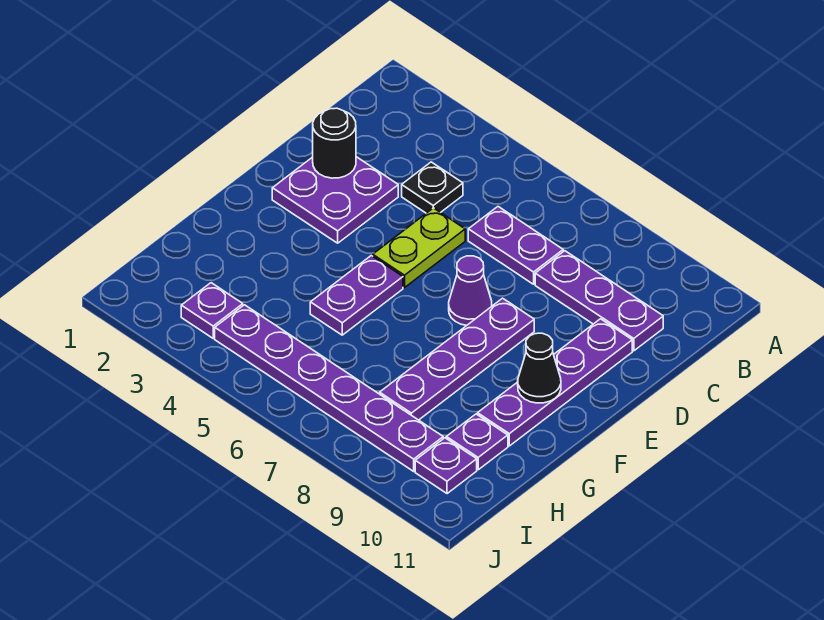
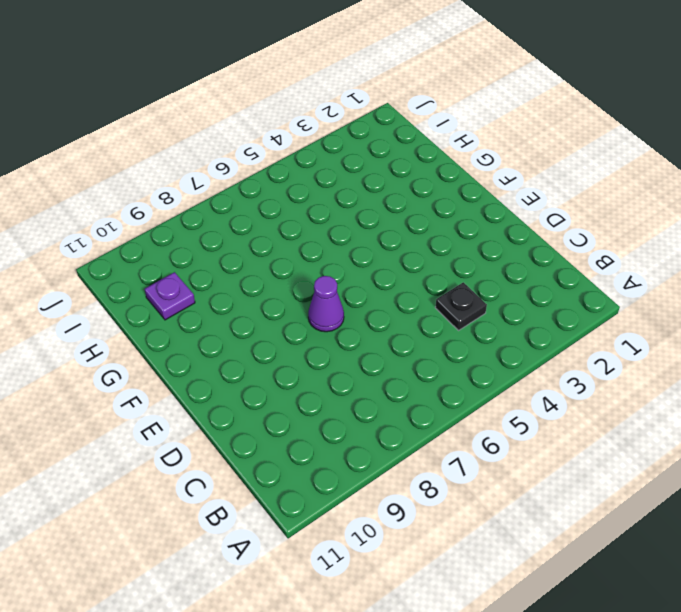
none -> purple plate C6:C7 level 1
none -> purple plate C8:C10 level 1
none -> purple plate D2:E3 level 1

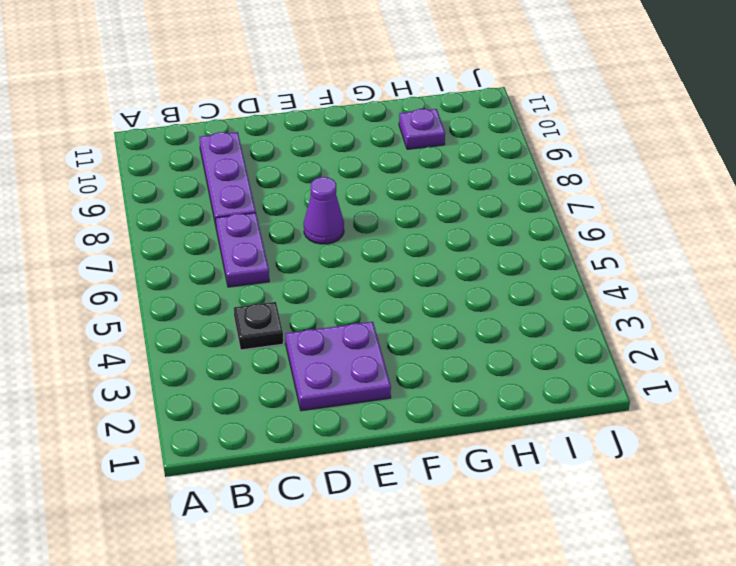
none -> lime plate D5:E5 level 1
none -> purple plate D10:G10 level 1
none -> purple plate E8:H8 level 1

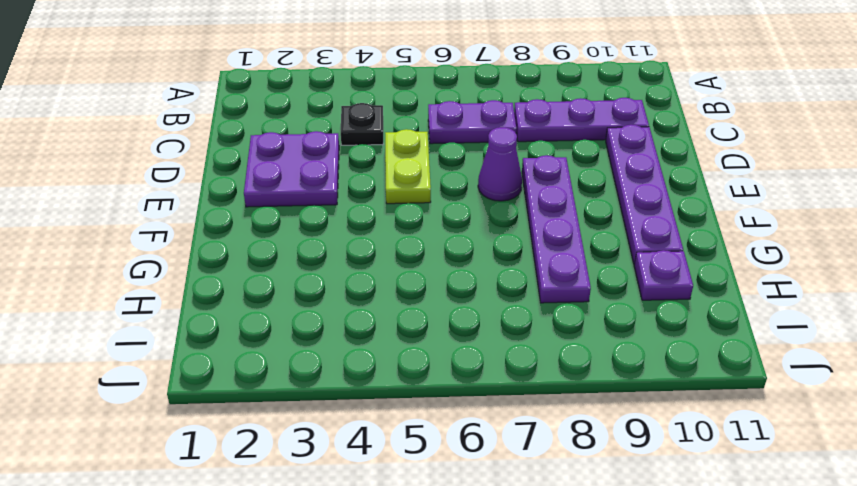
none -> purple plate F5:G5 level 1
none -> purple plate I3 level 1
none -> purple plate I4:I9 level 1

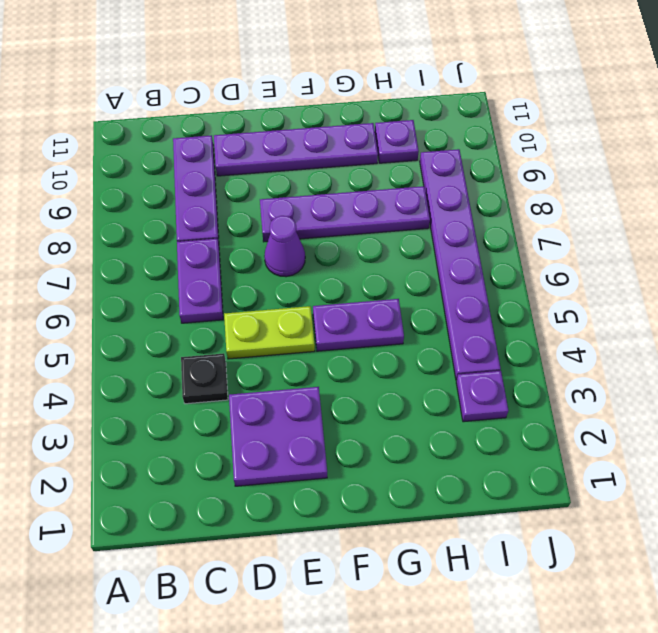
none -> purple plate I10 level 1
none -> black round brick D2 level 2
none -> black cone F10 level 2

